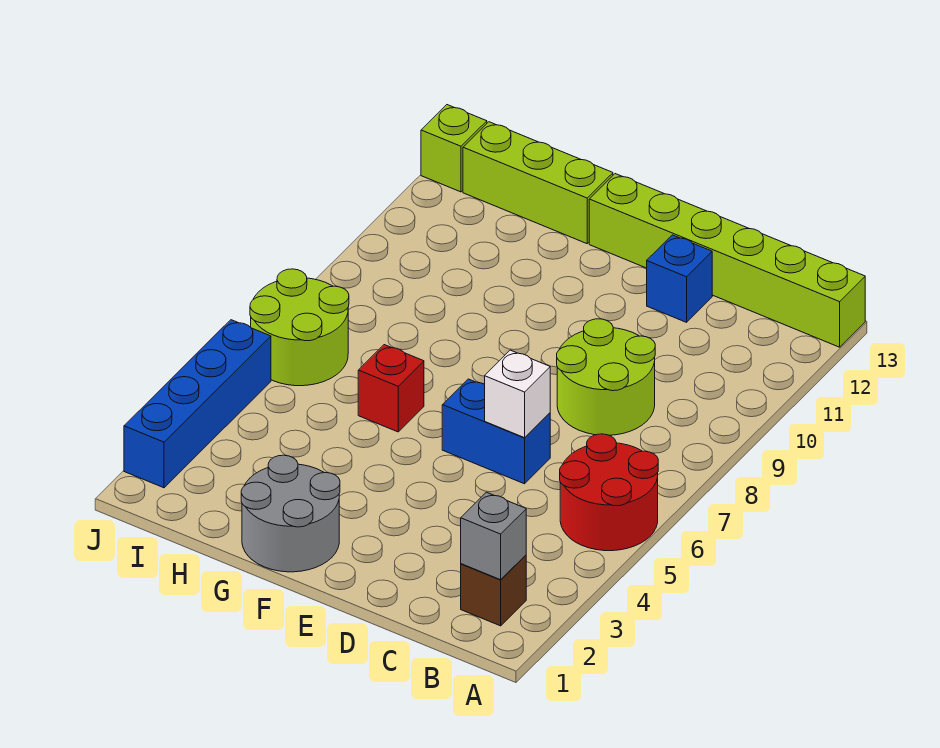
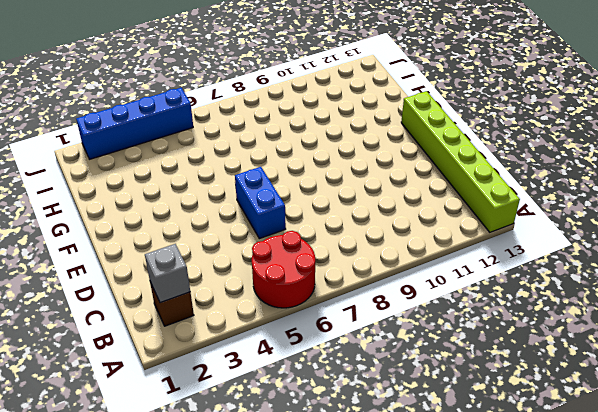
none -> lime round brick C8:D9 level 1
none -> blue brick D12 level 1
none -> grey round brick F1:G2 level 1

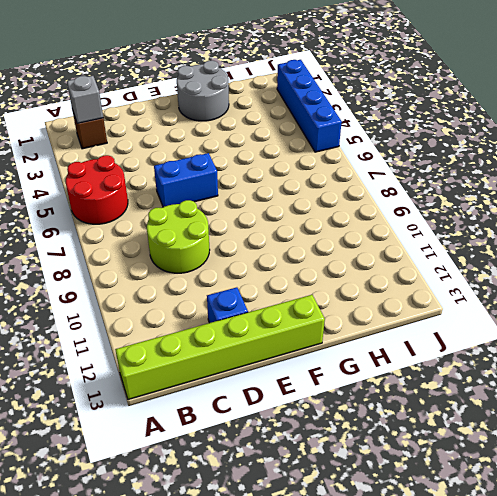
none -> red brick G6 level 1
none -> lime brick G13:I13 level 1
none -> lime round brick I6:J7 level 1

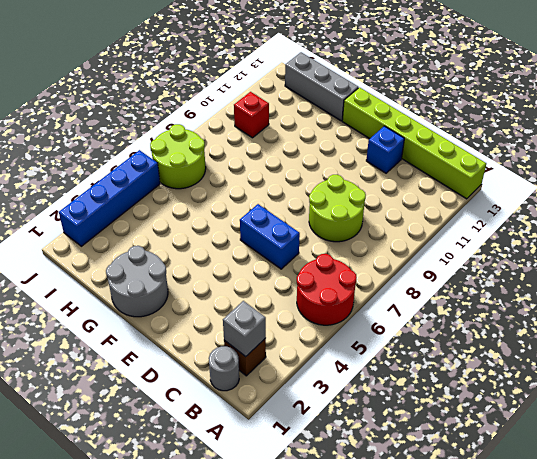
grey round brick B1 level 1 -> none
grey brick G13:I13 level 1 -> lime brick G13:I13 level 1
red brick I10 level 1 -> red brick G6 level 1
none -> lime brick J13 level 1
none -> white brick D6 level 2

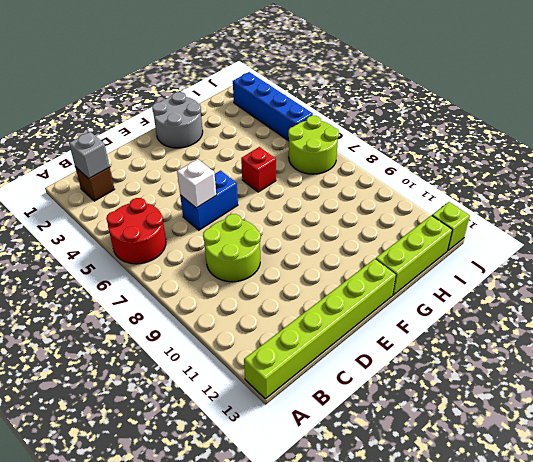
none -> blue brick D12 level 1

